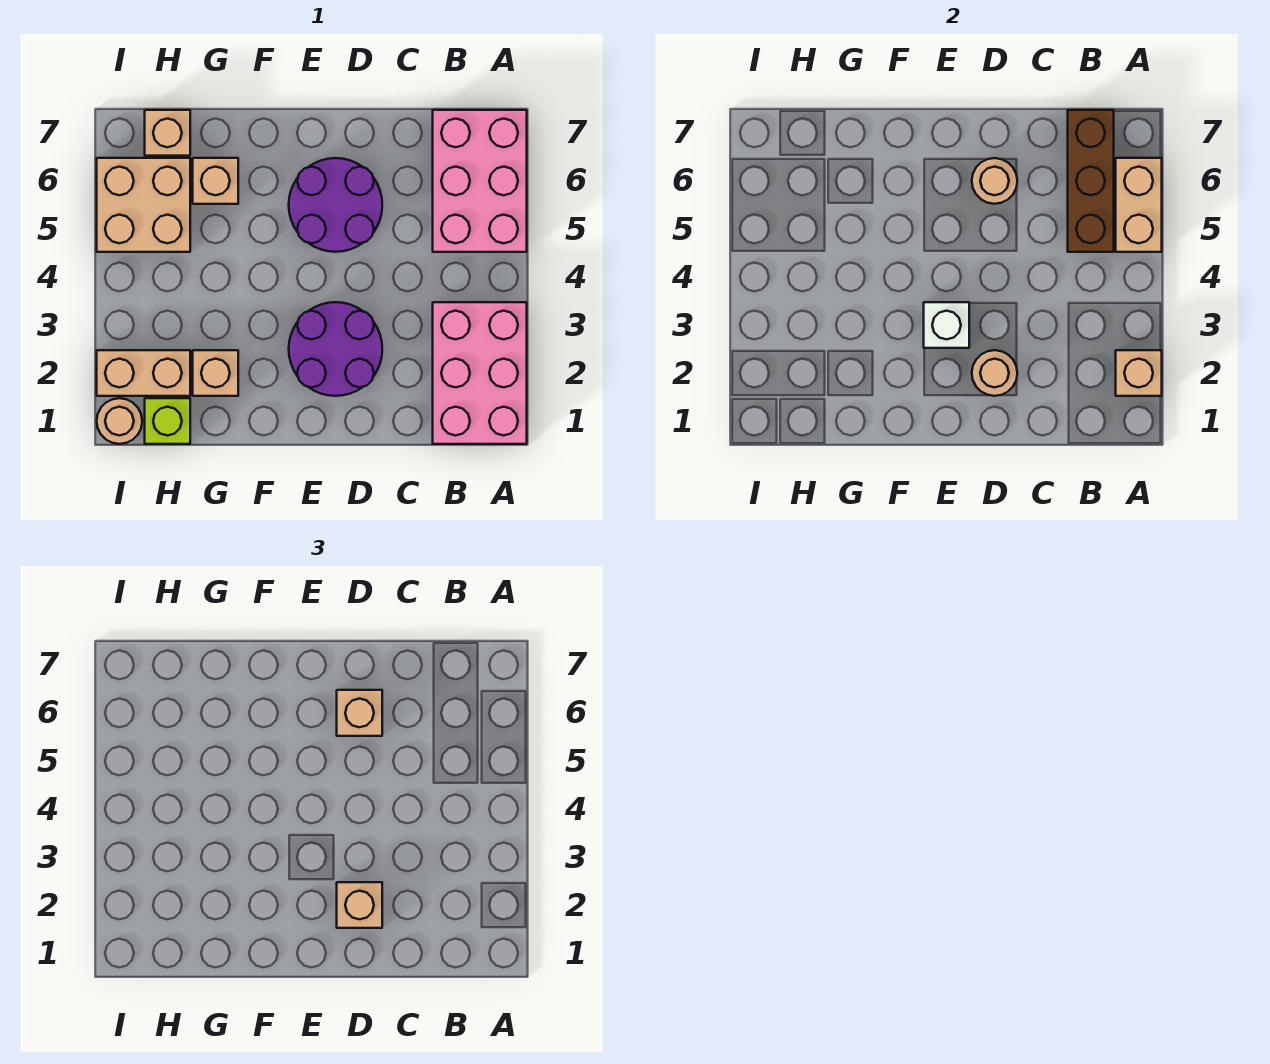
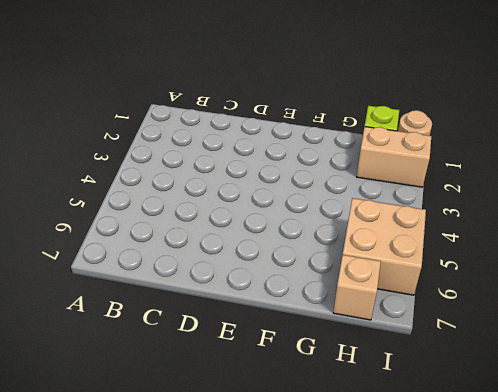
none -> pink brick A1:B3 level 1
none -> pink brick A5:B7 level 1
none -> purple round brick D2:E3 level 1

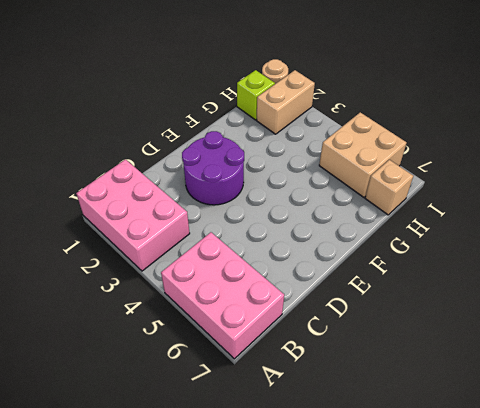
none -> purple round brick D5:E6 level 1
none -> tan brick G2 level 1
none -> tan brick G6 level 1

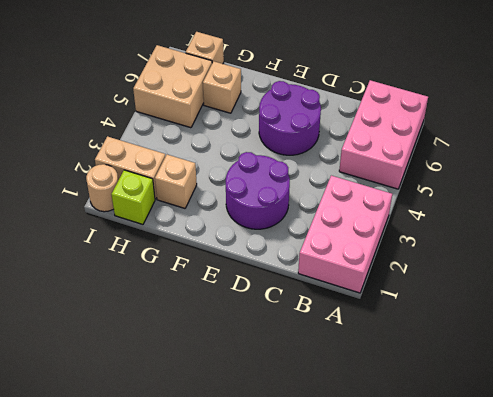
none -> tan brick A2 level 2
none -> tan brick A5:A6 level 2
none -> brown brick B5:B7 level 2

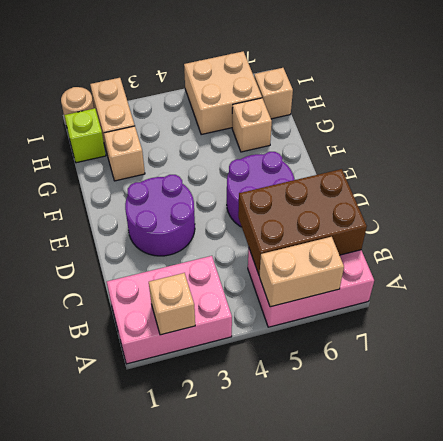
brown brick B5:C7 level 2 -> brown brick B5:B7 level 2
none -> tan round brick D2 level 2
none -> tan round brick D6 level 2
none -> white brick E3 level 2

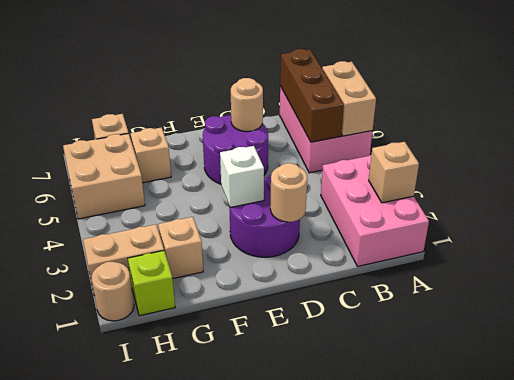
none -> tan brick D2 level 3
none -> tan brick D6 level 3

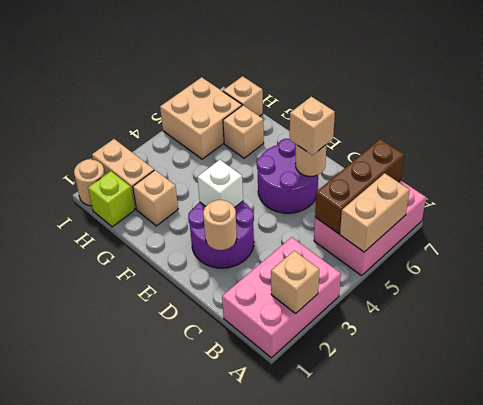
none -> tan brick D2 level 3

